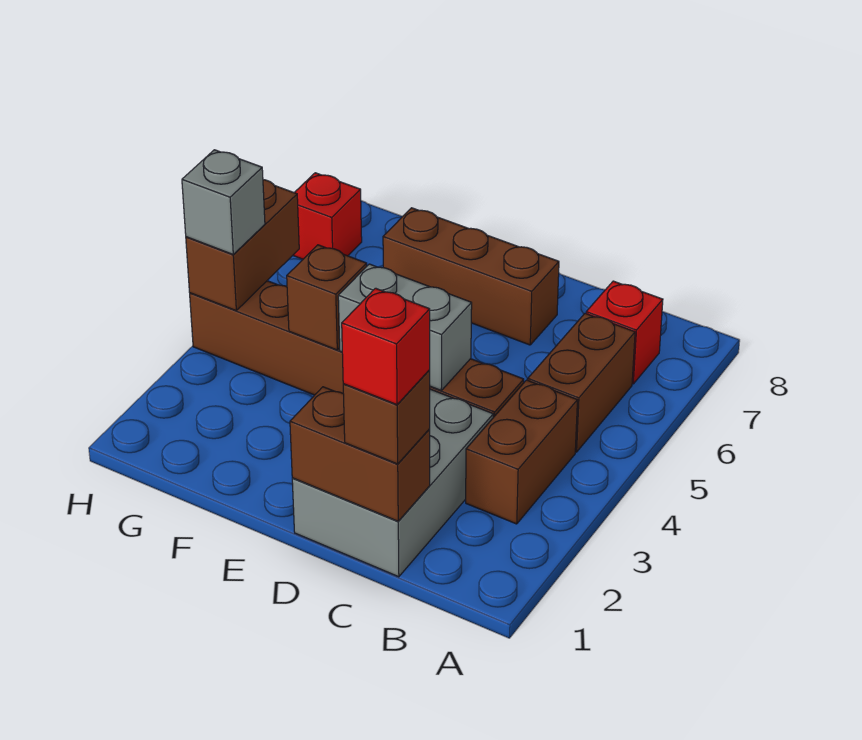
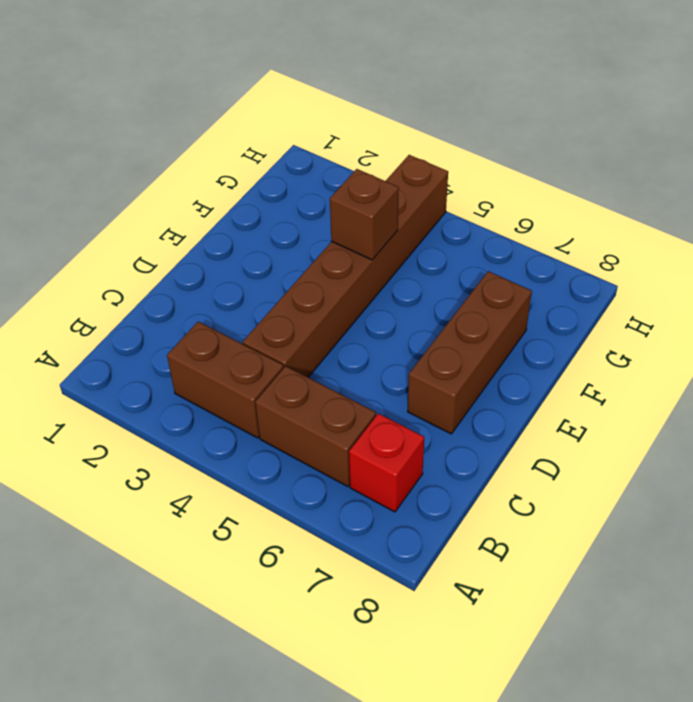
none -> grey brick C1:D3 level 1
none -> red brick H7 level 1
none -> brown brick C1:D1 level 2

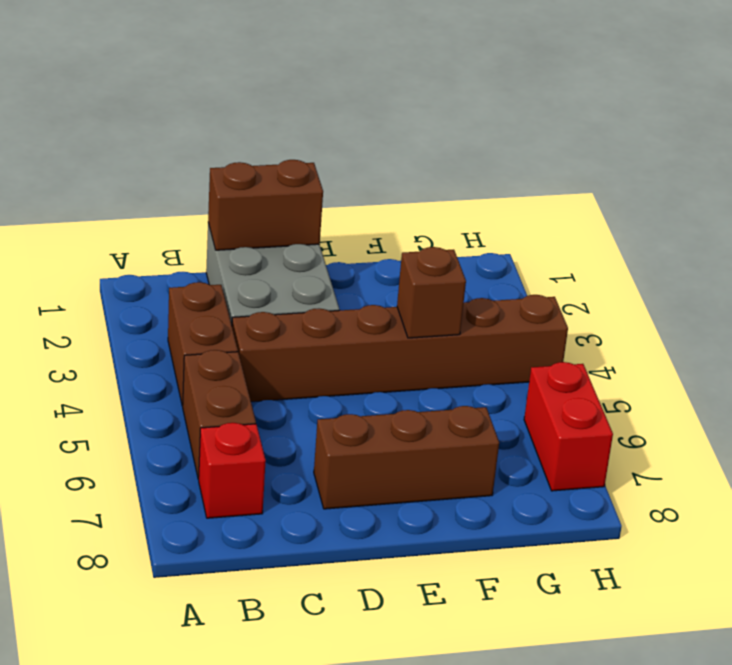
red brick H6:H7 level 1 -> red brick H7 level 1
none -> grey brick D4:E4 level 2
none -> brown brick H4:H5 level 2
none -> brown brick C1 level 3

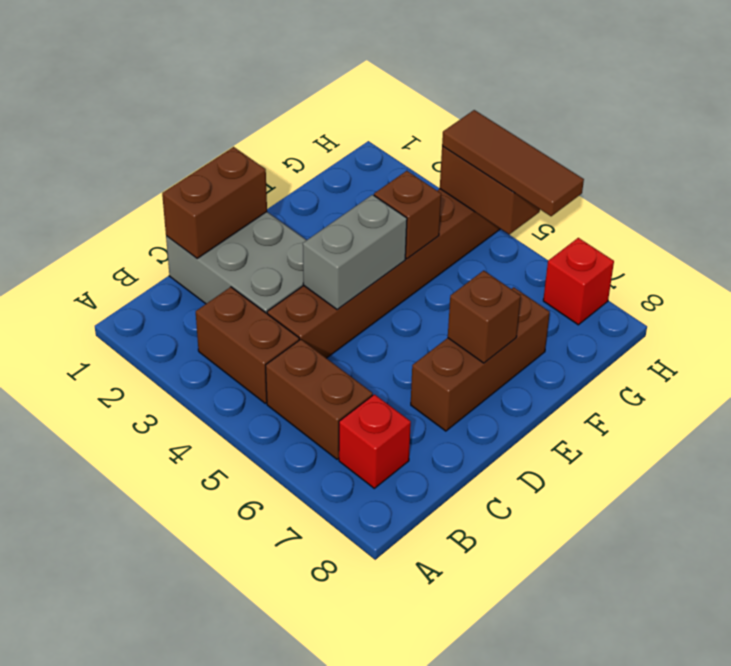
brown brick E7 level 2 -> brown brick C1 level 3
brown tile H4:H6 level 3 -> grey brick H4 level 3
none -> red brick C1 level 4

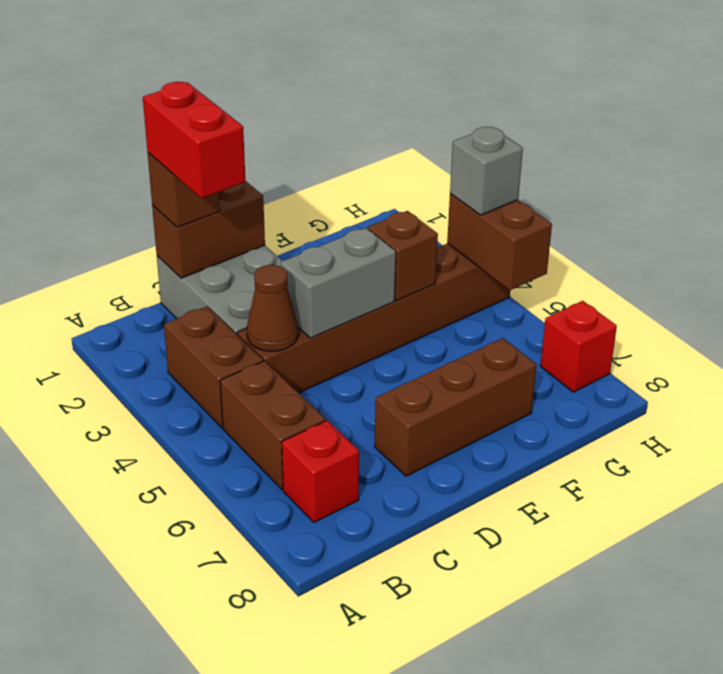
red brick C1:C2 level 4 -> red brick C1 level 4
brown cone C4 level 2 -> none

